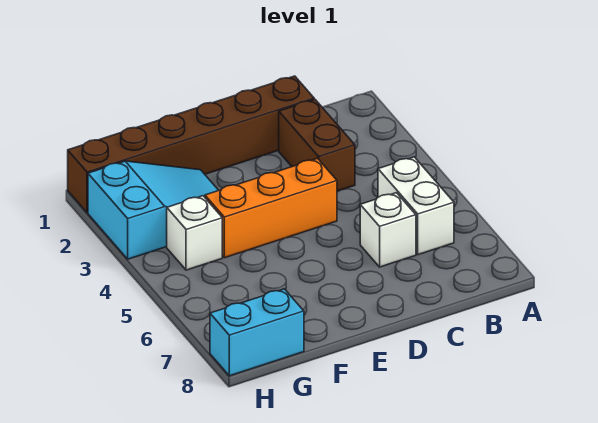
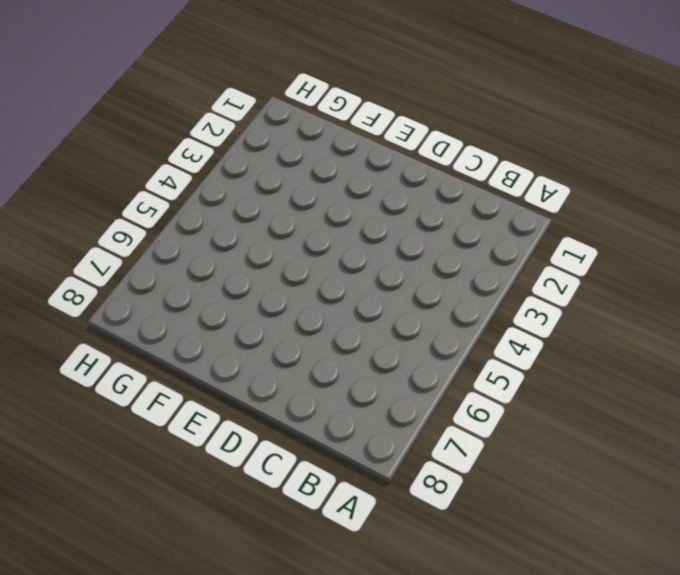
none -> white brick B5:B6 level 1
none -> brown brick C1:H1 level 1

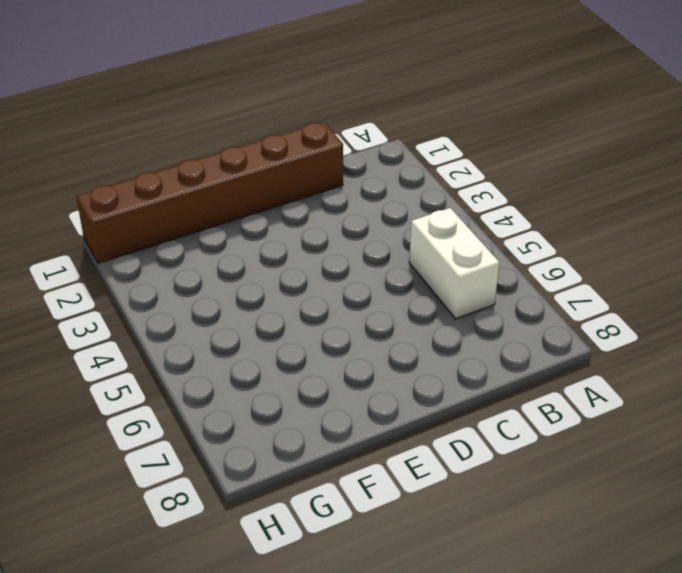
none -> brown brick C2:C3 level 1
none -> white brick C6 level 1

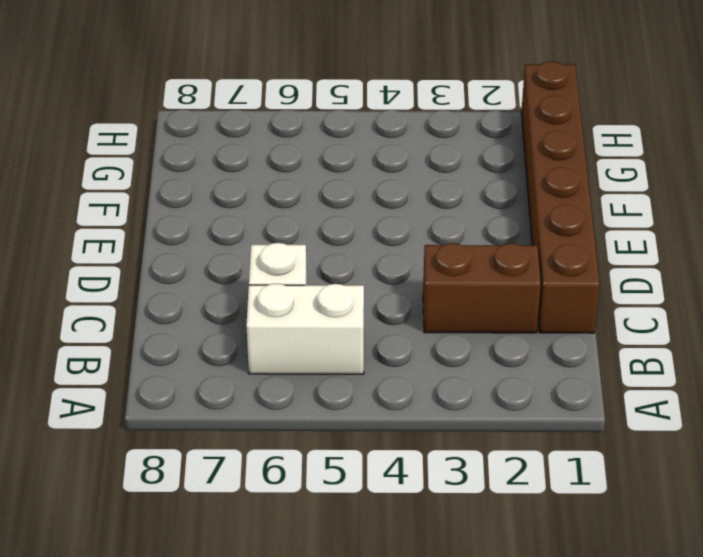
none -> orange brick D4:F4 level 1
none -> cyan slope F2:H3 level 1 top H

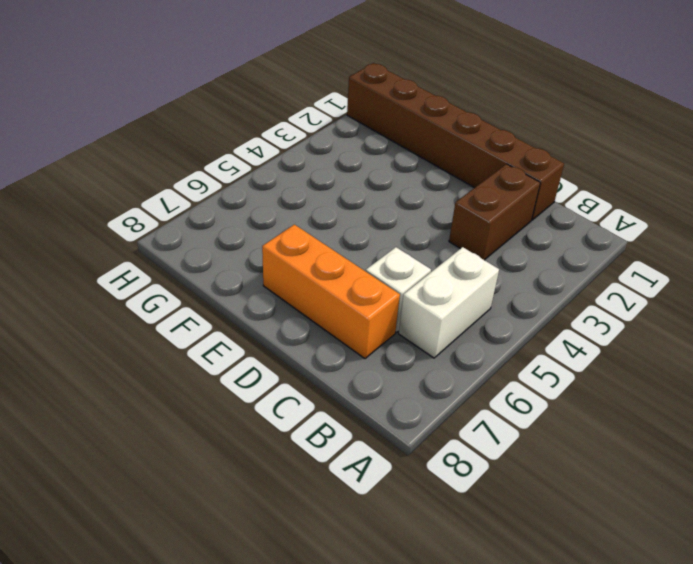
orange brick C7:E7 level 1 -> orange brick D4:F4 level 1
none -> cyan slope F2:H3 level 1 top H
none -> white brick G4 level 1

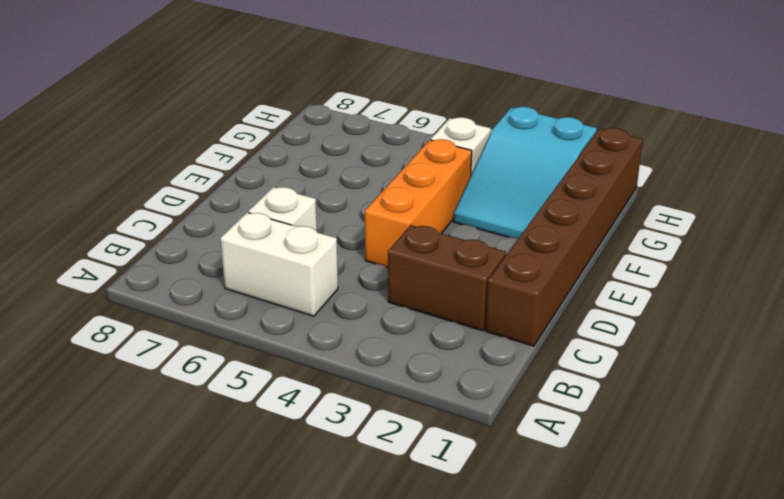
none -> cyan brick G8:H8 level 1

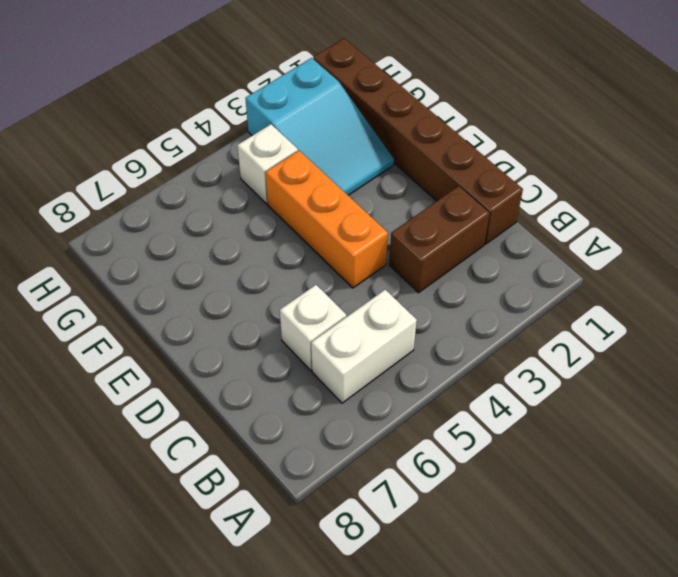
none -> cyan brick G8:H8 level 1

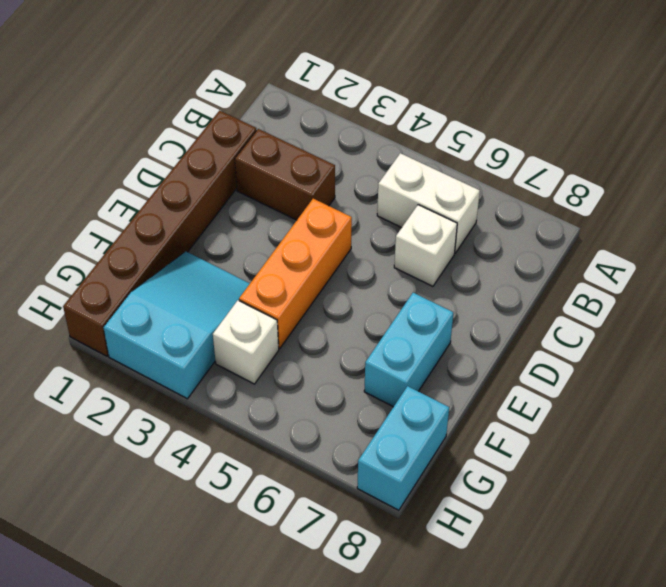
cyan brick E7:F7 level 1 -> none

